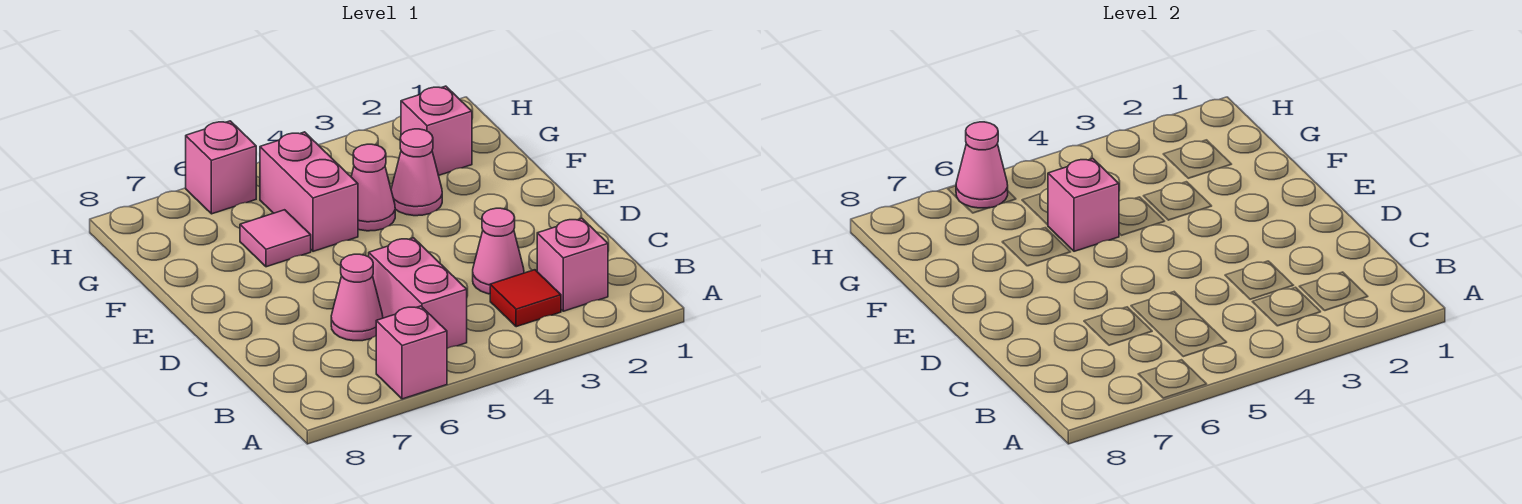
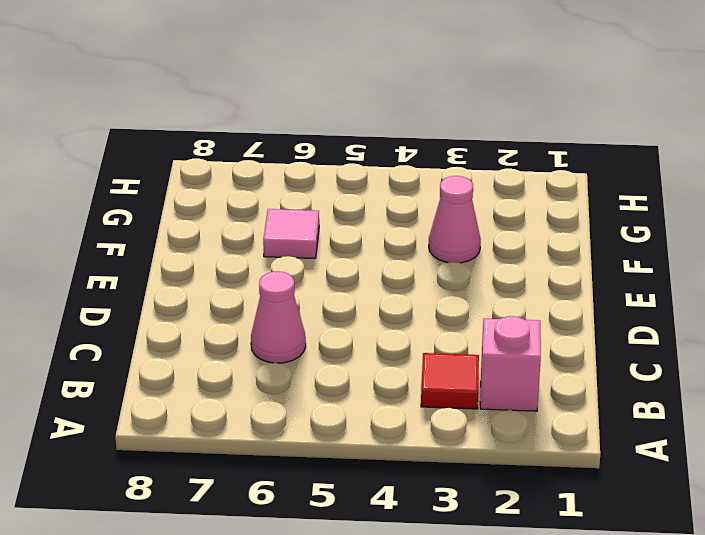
none -> pink brick A6 level 1
none -> pink brick B5:C5 level 1
none -> pink cone C3 level 1

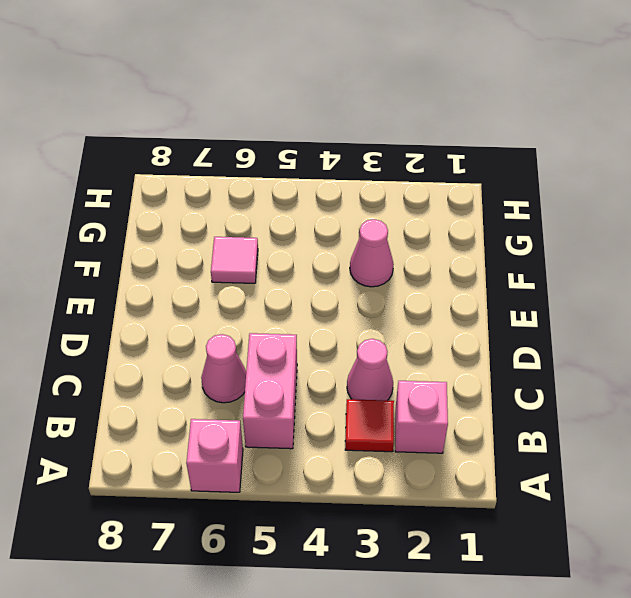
none -> pink cone F4 level 1
none -> pink brick F5:G5 level 1
none -> pink brick G2 level 1

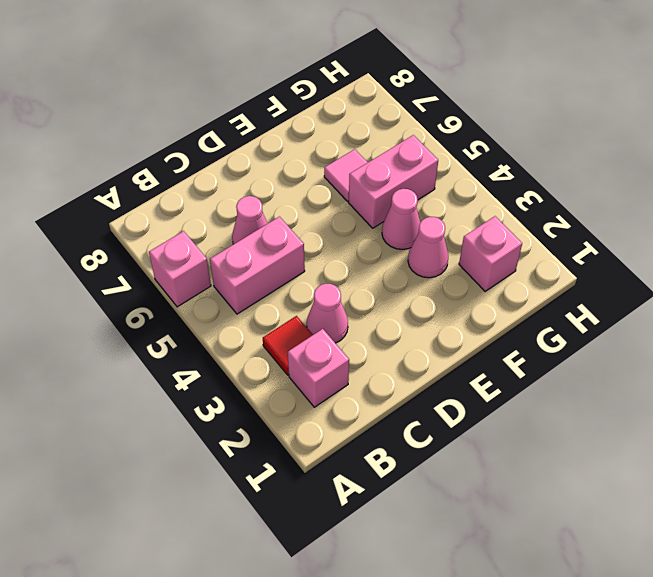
none -> pink brick H6 level 1
none -> pink brick F5 level 2
none -> pink cone H6 level 2

